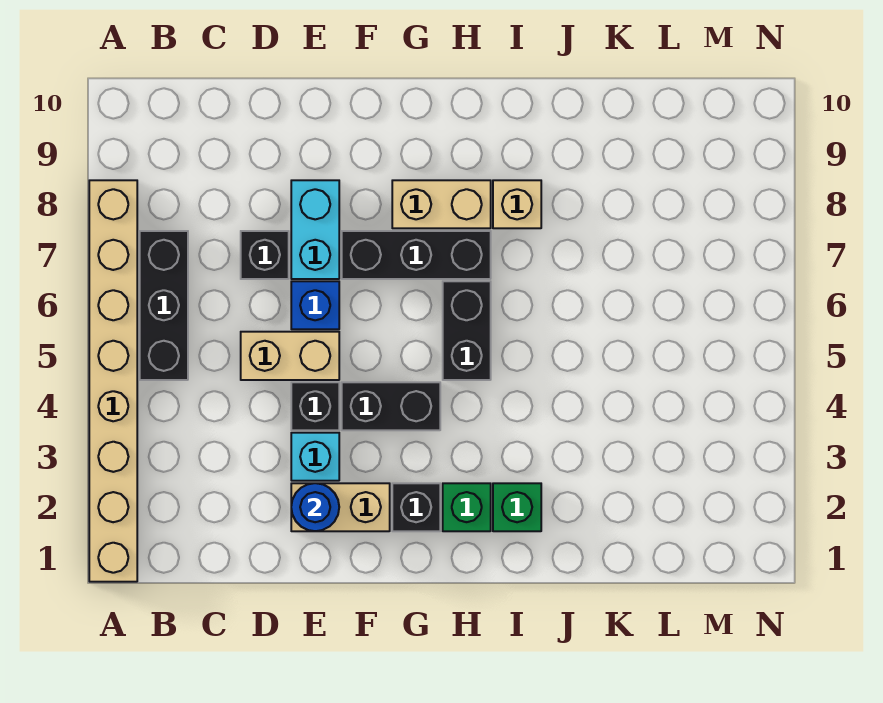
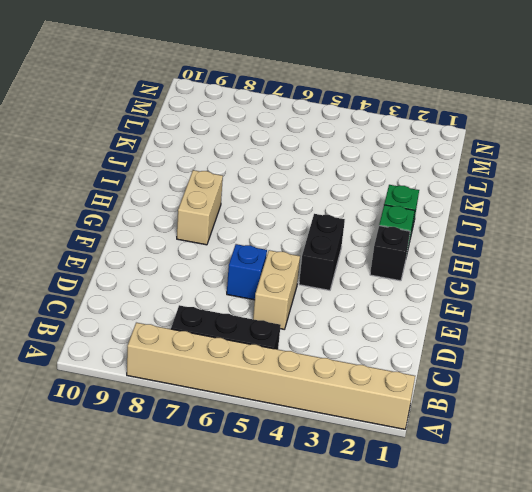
none -> black brick D7 level 1
none -> tan brick E2:F2 level 1
none -> cyan brick E3 level 1

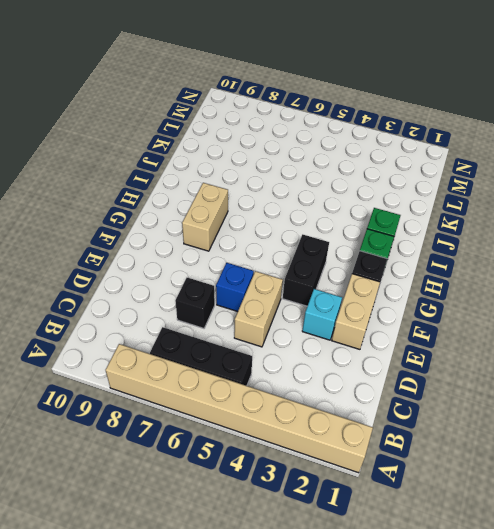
none -> black brick E4 level 1
none -> cyan brick E7:E8 level 1
none -> black brick F7:H7 level 1

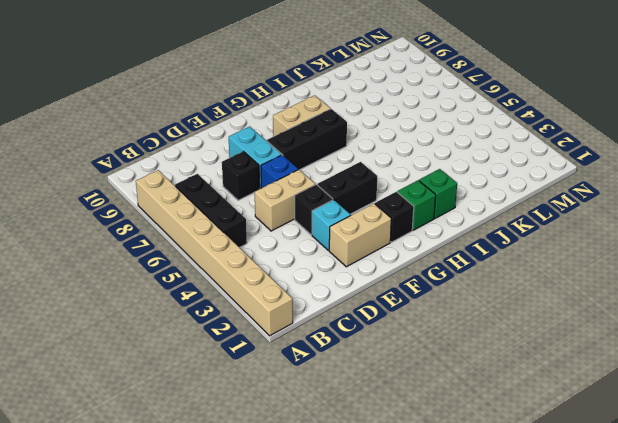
none -> black brick H5:H6 level 1
none -> tan brick I8 level 1
none -> blue round brick E2 level 2

